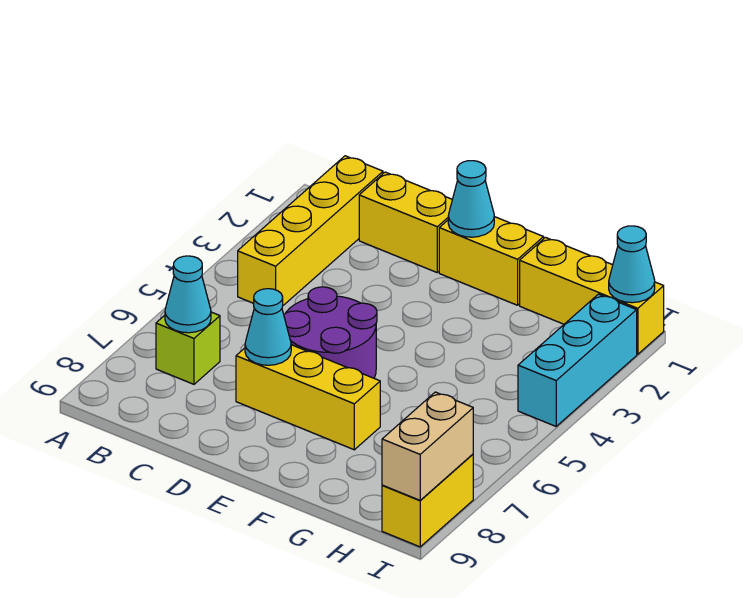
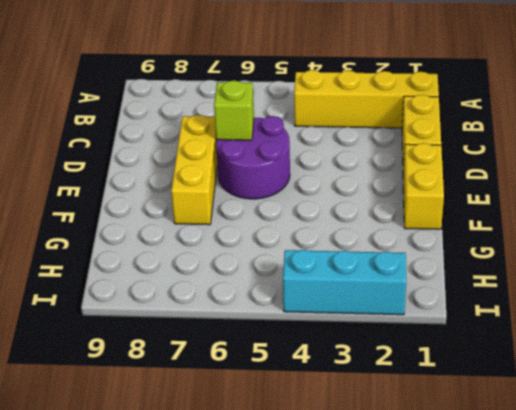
lime brick D6 level 2 -> lime brick B7 level 1
none -> yellow brick G1:I1 level 1
none -> yellow brick I8:I9 level 1
none -> cyan cone B7 level 2

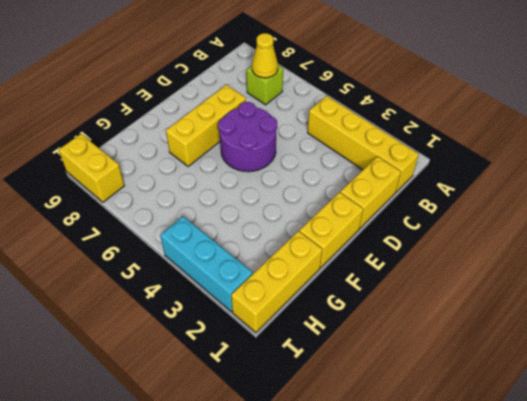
yellow cone B7 level 2 -> cyan cone B7 level 2
none -> cyan cone D7 level 2
none -> cyan cone E1 level 2
none -> cyan cone I1 level 2

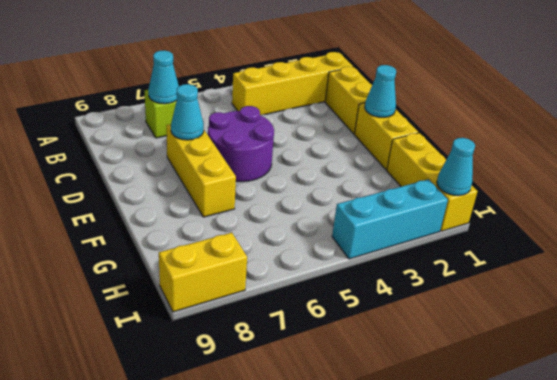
none -> tan brick I8:I9 level 2

